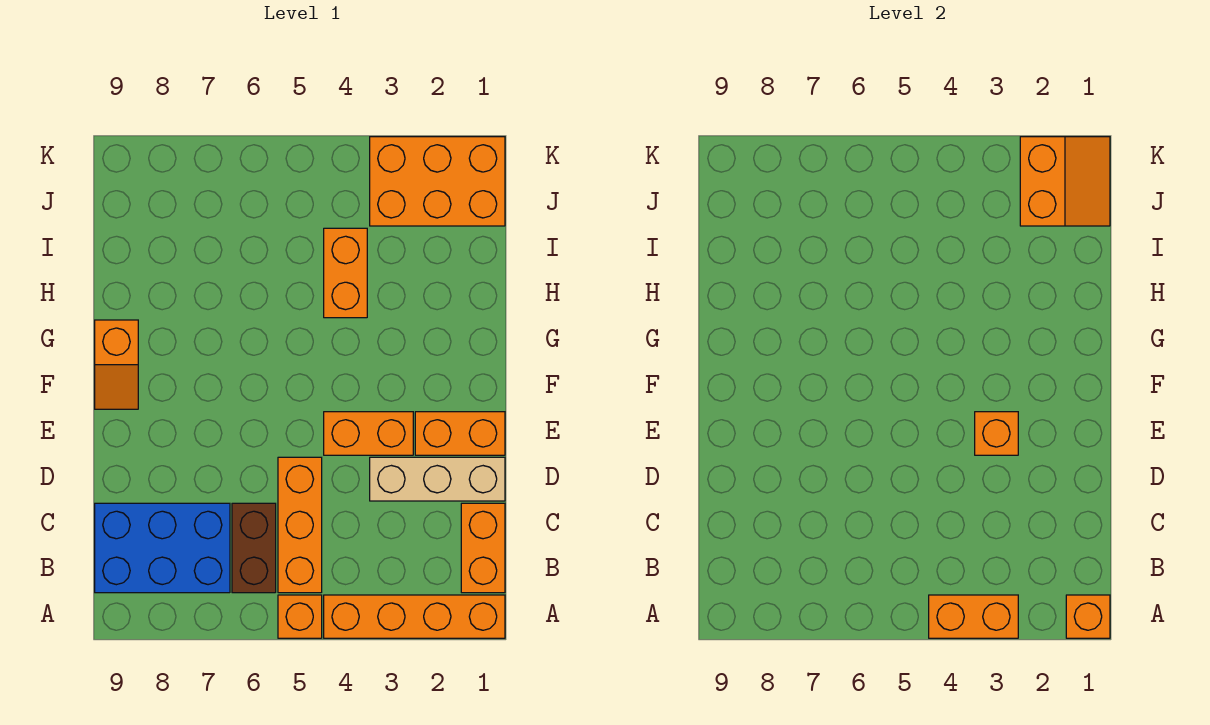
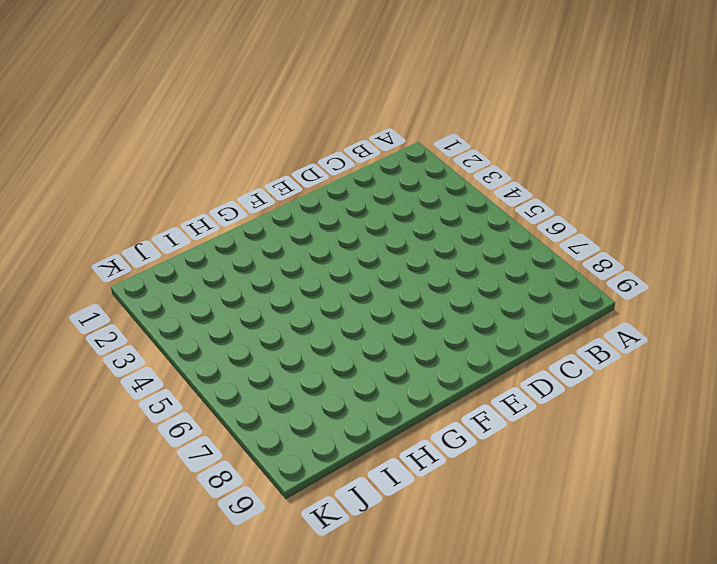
none -> orange brick A1:A4 level 1
none -> orange brick A5 level 1
none -> orange brick B1:C1 level 1

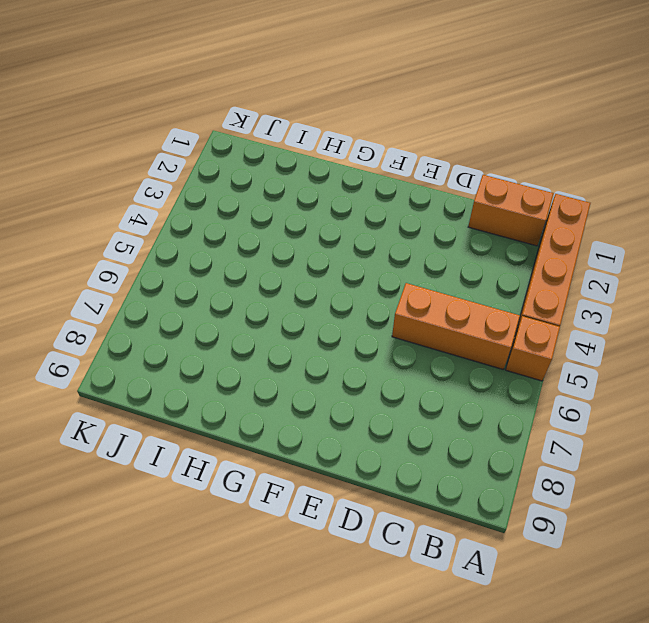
none -> brown brick B6:C6 level 1
none -> blue brick B7:C9 level 1
none -> tan brick D1:D3 level 1

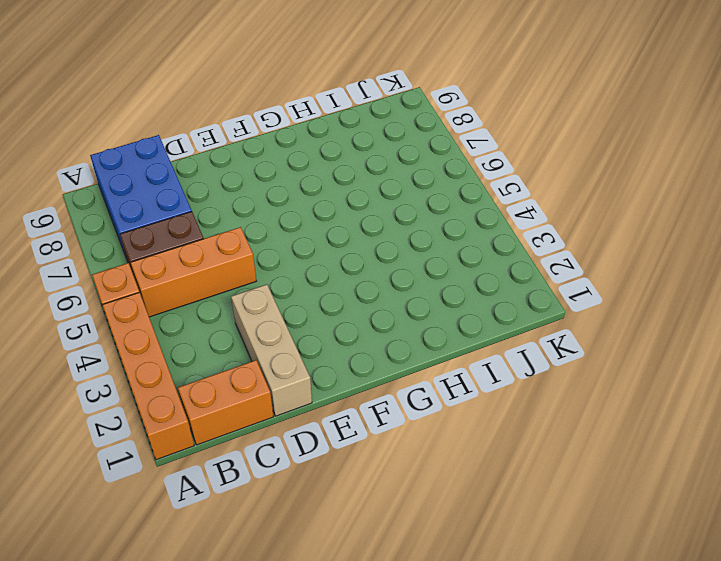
none -> orange brick E1:E2 level 1
none -> orange brick E3:E4 level 1
none -> orange slope F9:G9 level 1 top G

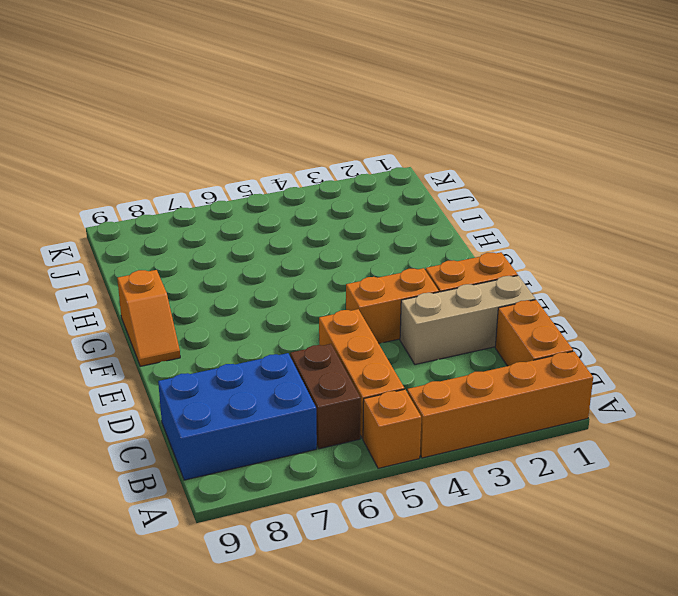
none -> orange brick H4:I4 level 1
none -> orange brick J1:K3 level 1
none -> orange brick A1 level 2

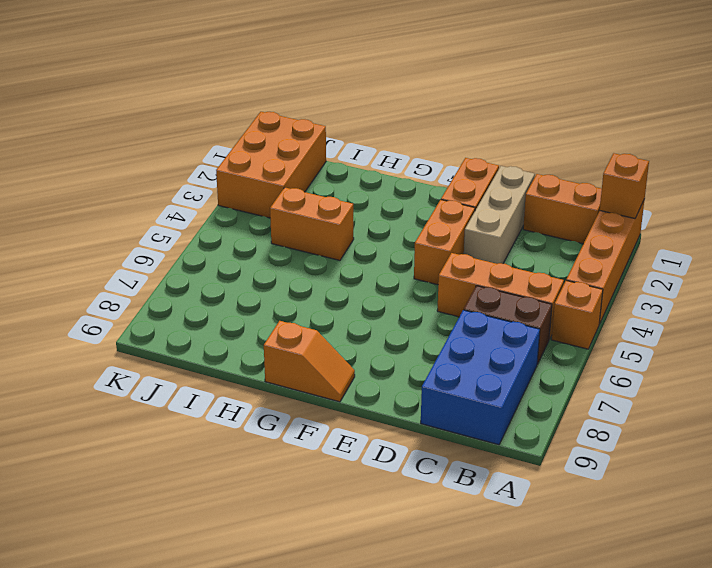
none -> orange brick A3:A4 level 2
none -> orange brick E3 level 2
none -> orange slope J1:K2 level 2 top 2

